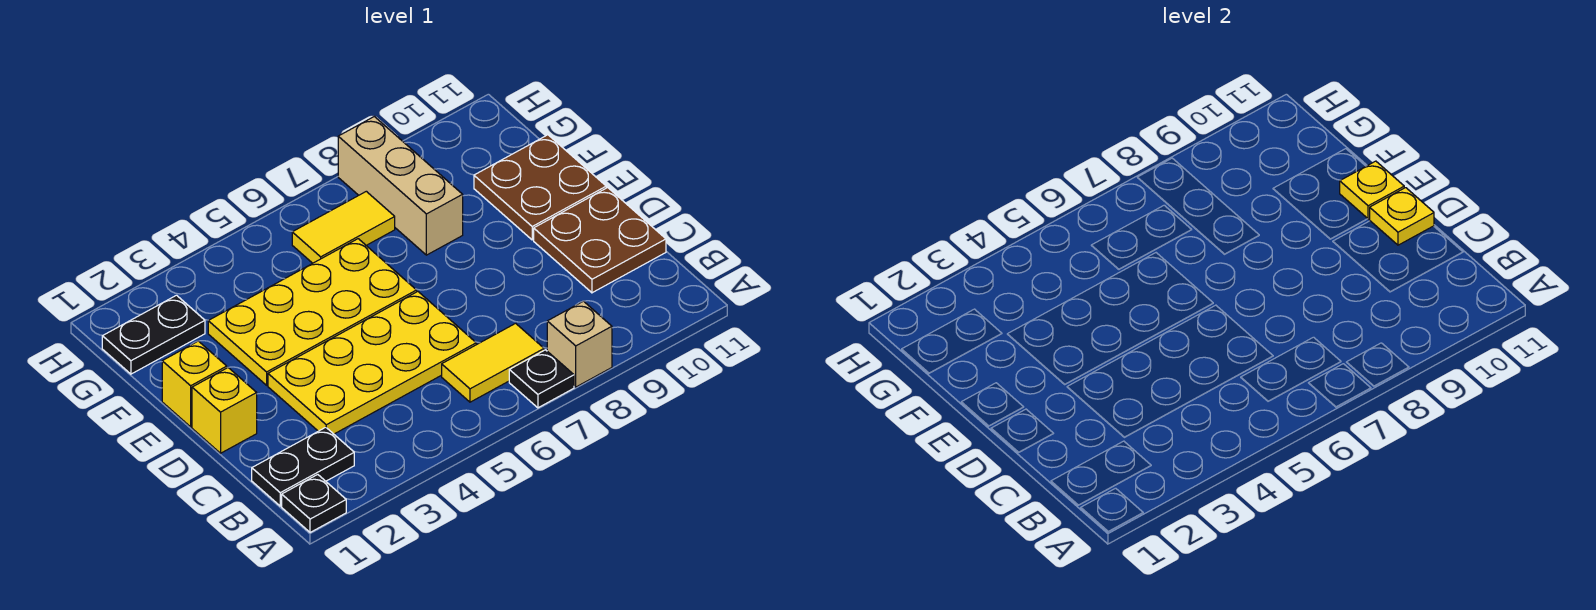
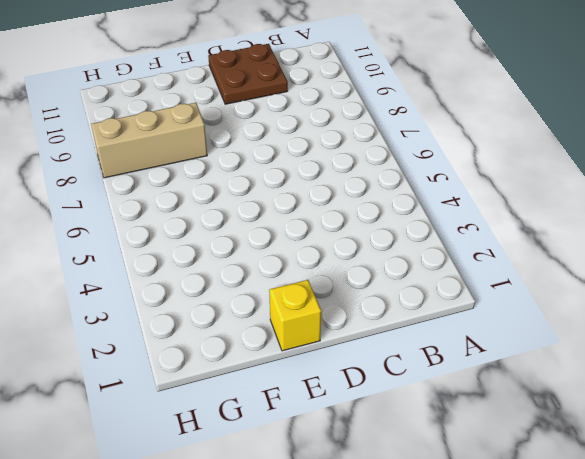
none -> black plate A1 level 1
none -> black plate A7 level 1
none -> tan brick A8 level 1

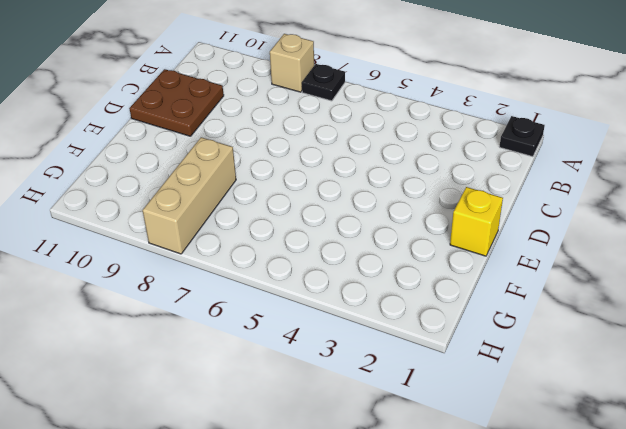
none -> black plate B1:B2 level 1
none -> yellow tile B6:B7 level 1
none -> yellow plate C3:D6 level 1

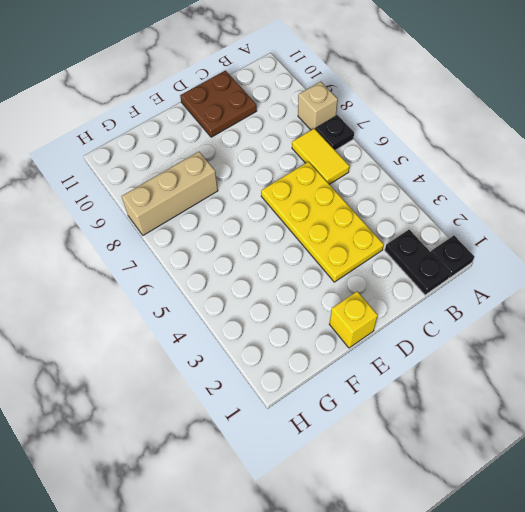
none -> yellow brick D1 level 1
none -> yellow plate E3:F6 level 1
none -> brown plate E10:F11 level 1

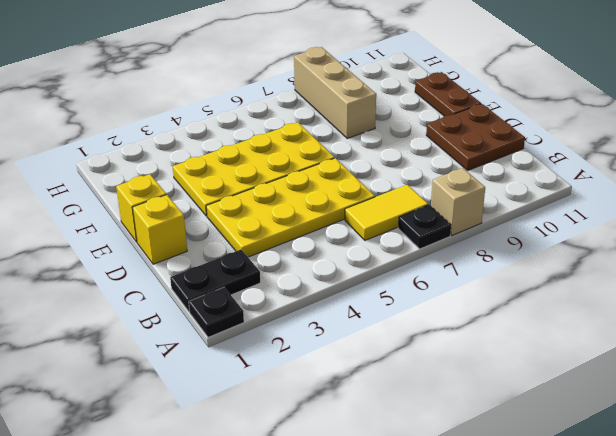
brown plate E11:F11 level 1 -> brown plate E10:F11 level 1
none -> black plate G1:G2 level 1
none -> yellow tile G6:G7 level 1
none -> yellow plate D11 level 2

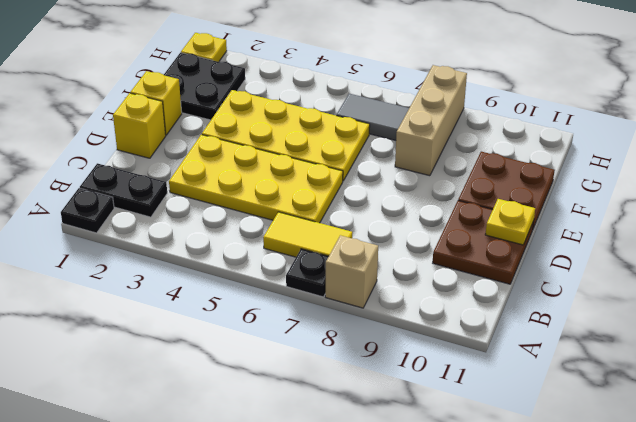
black plate F1:G2 level 1 -> black plate G1:G2 level 1
grey tile G6:G7 level 1 -> yellow tile G6:G7 level 1
yellow plate H1 level 1 -> yellow plate E11 level 2

